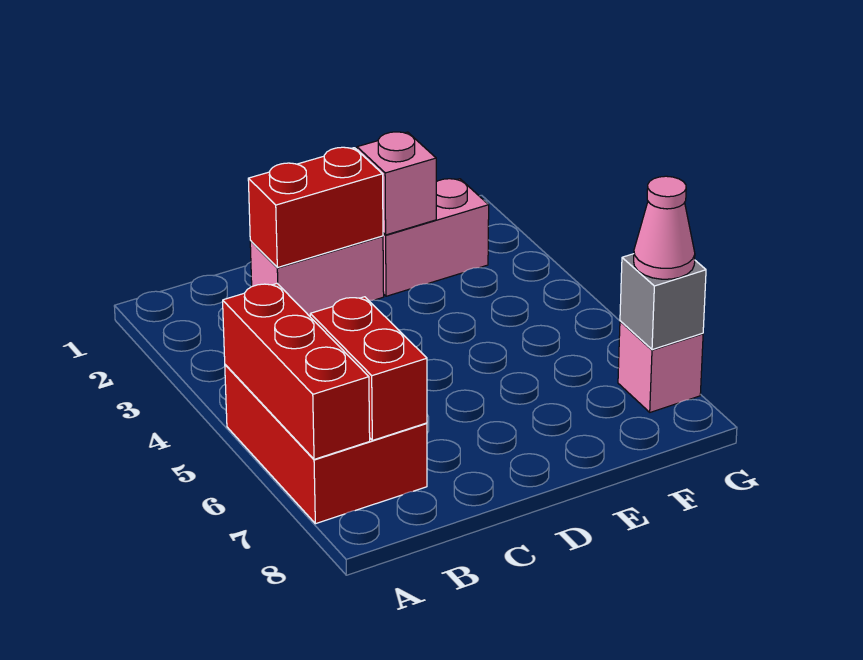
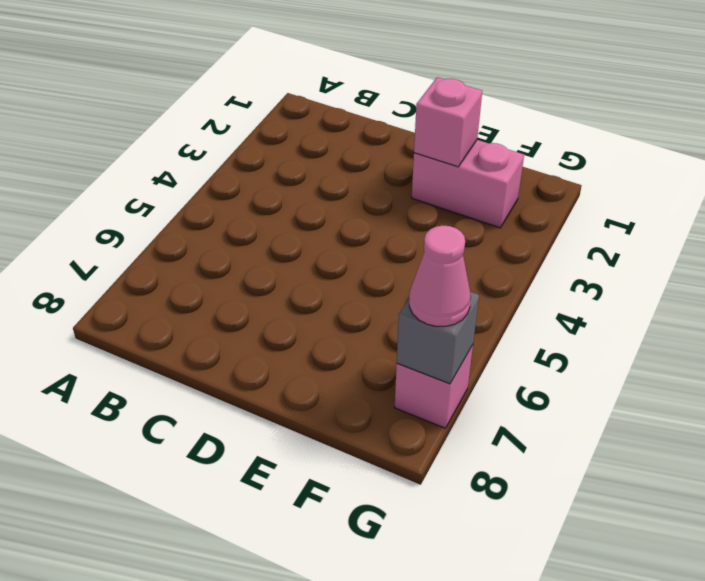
none -> red brick A5:B7 level 1
none -> pink brick C2:D2 level 1

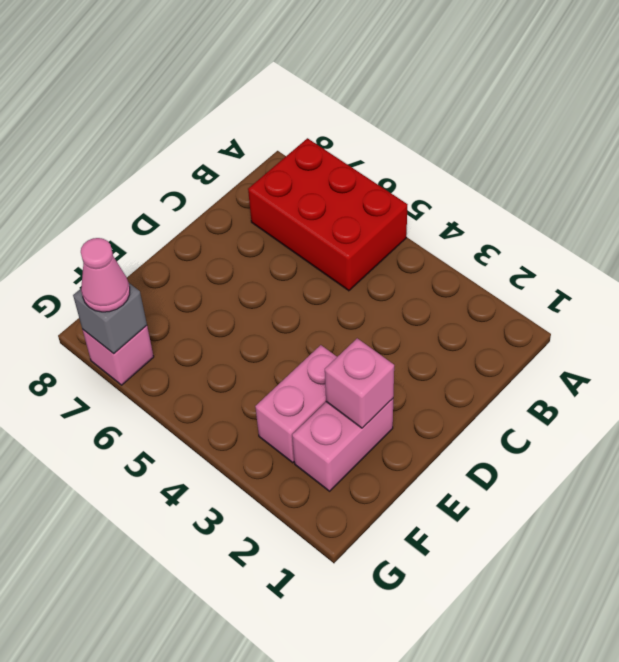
pink brick E3:F3 level 1 -> pink brick C2:D2 level 1
none -> red brick A5:A7 level 2
none -> red brick B6:B7 level 2

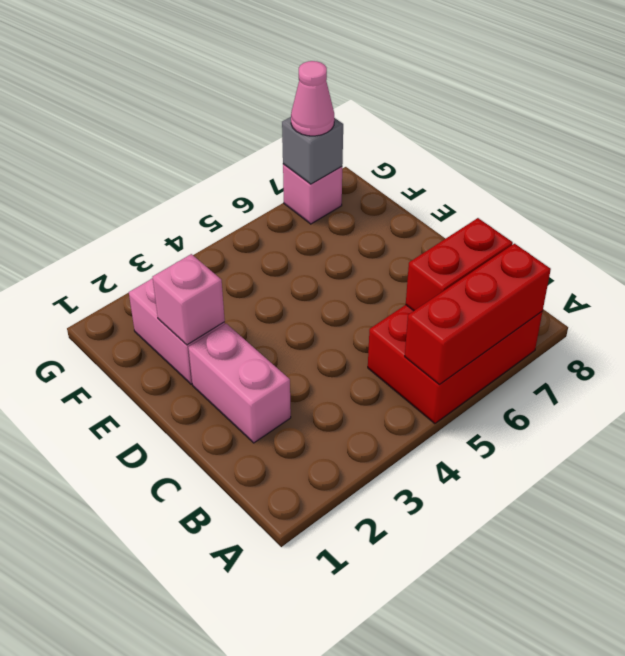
none -> red brick C2:D2 level 2

